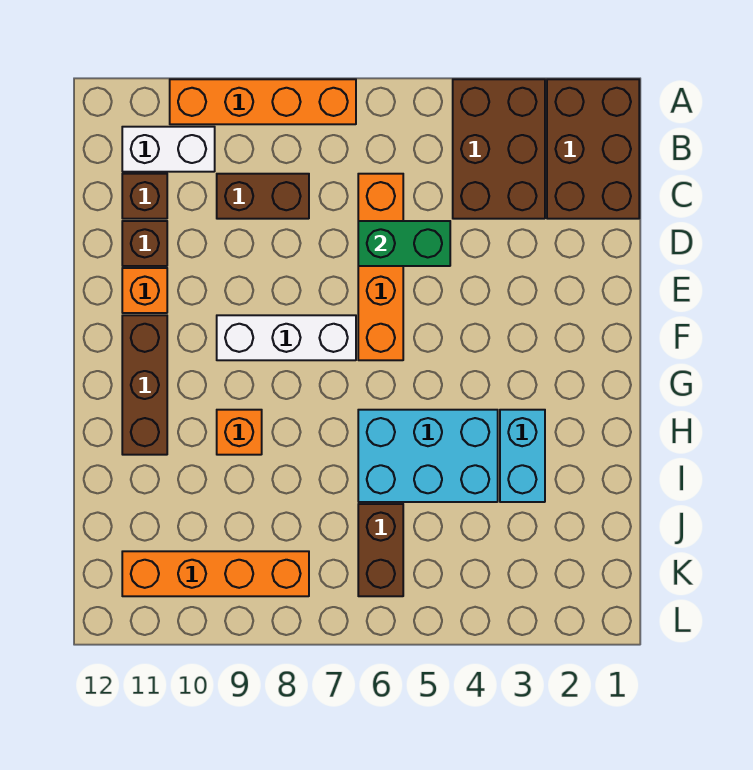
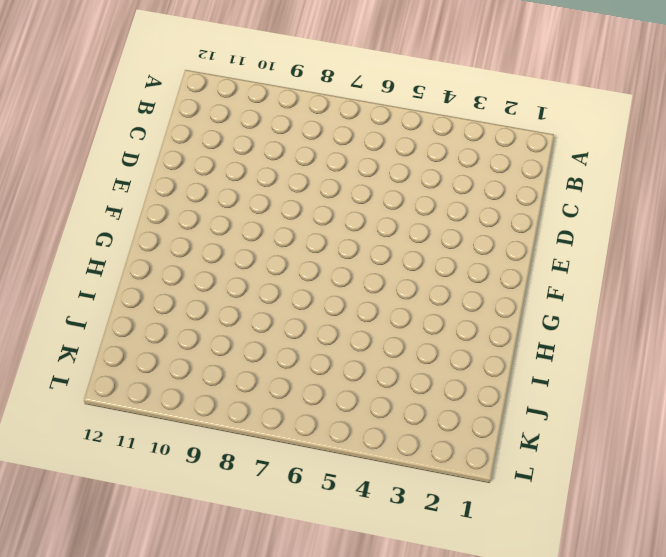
none -> brown brick A1:C2 level 1
none -> brown brick A3:C4 level 1
none -> orange brick A7:A10 level 1

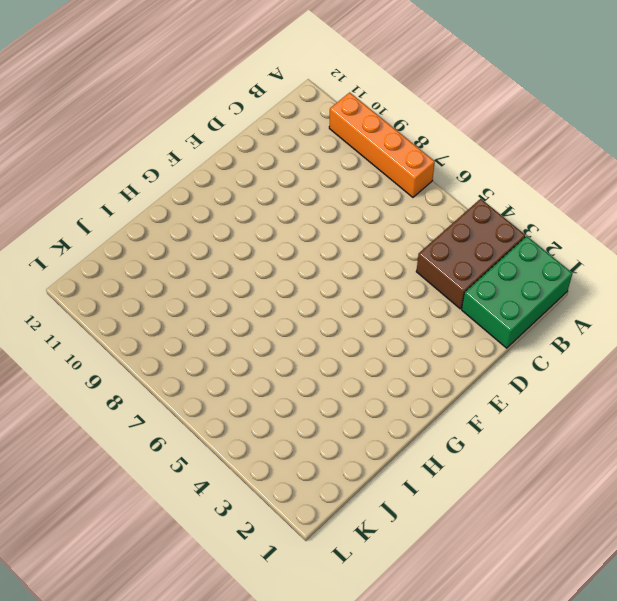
green brick A1:C2 level 1 -> brown brick A1:C2 level 1
none -> white brick B10:B11 level 1
none -> orange brick C6:F6 level 1
none -> brown brick C8:C9 level 1

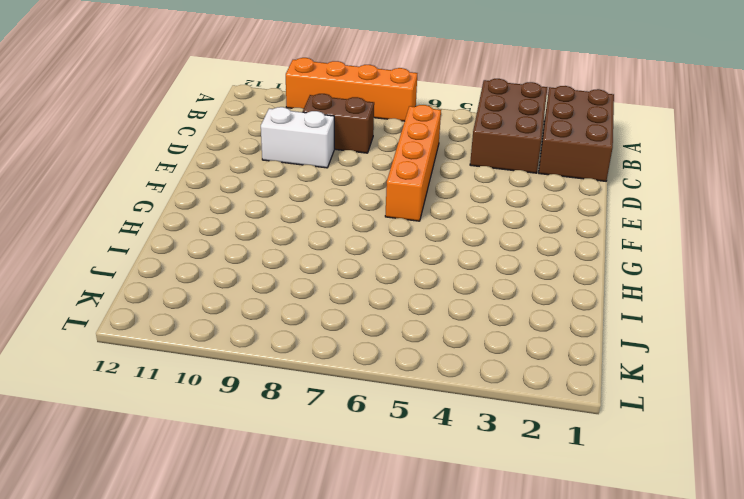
white brick D9:D10 level 1 -> white brick B10:B11 level 1
none -> brown brick C11 level 1
none -> brown brick D11 level 1
none -> orange brick E11 level 1

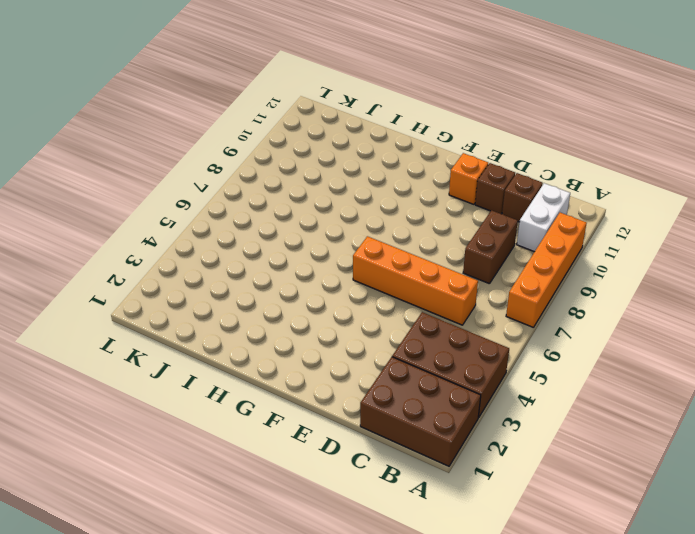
none -> white brick F7:F9 level 1
none -> brown brick F11:H11 level 1
none -> cyan brick H3:I3 level 1

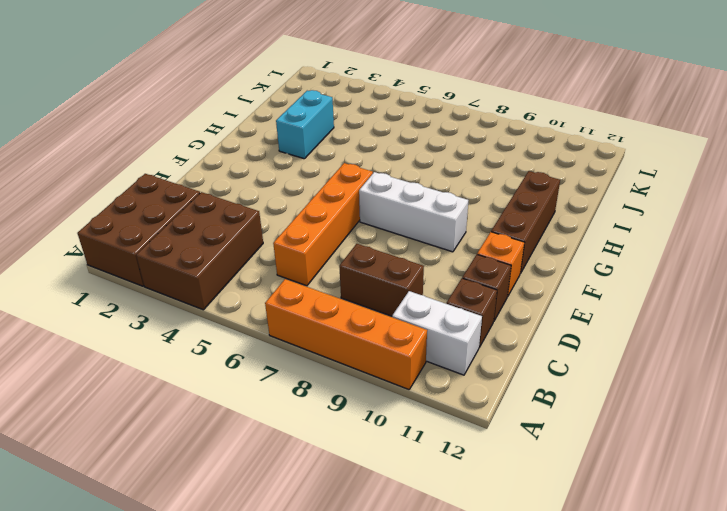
none -> cyan brick H4:I6 level 1
none -> orange brick H9 level 1
none -> brown brick J6:K6 level 1

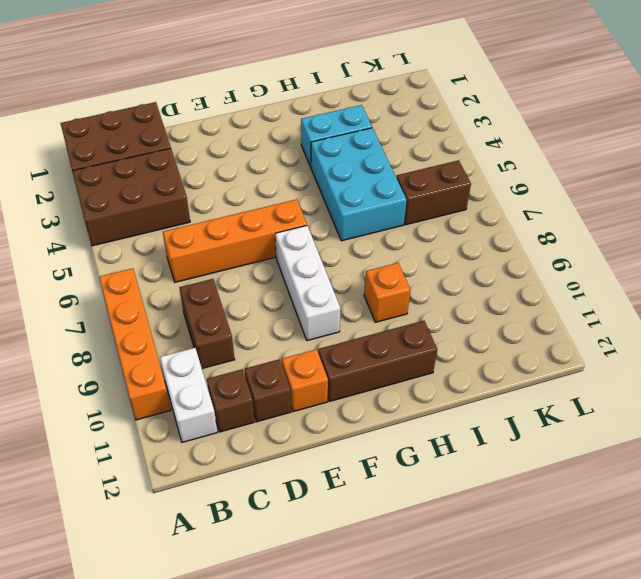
none -> orange brick K8:K11 level 1
none -> green brick D5:D6 level 2

